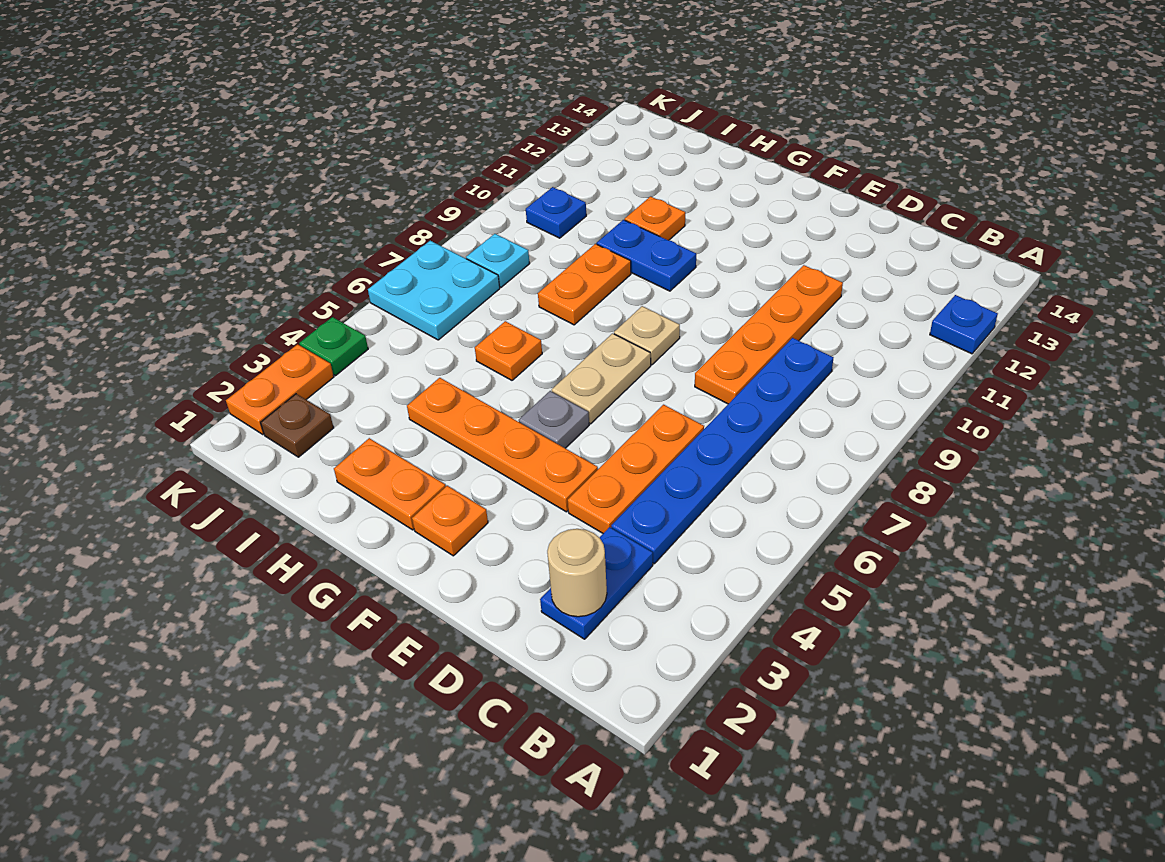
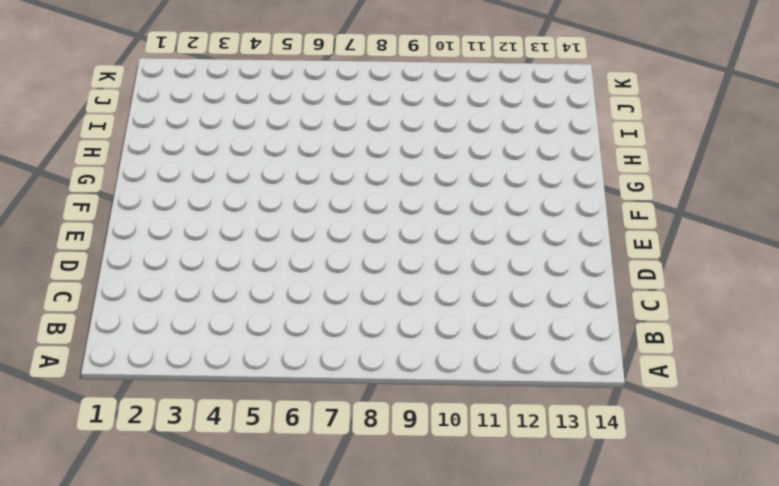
none -> blue plate A12 level 1
none -> blue plate C2:C3 level 1
none -> blue plate C4:C9 level 1

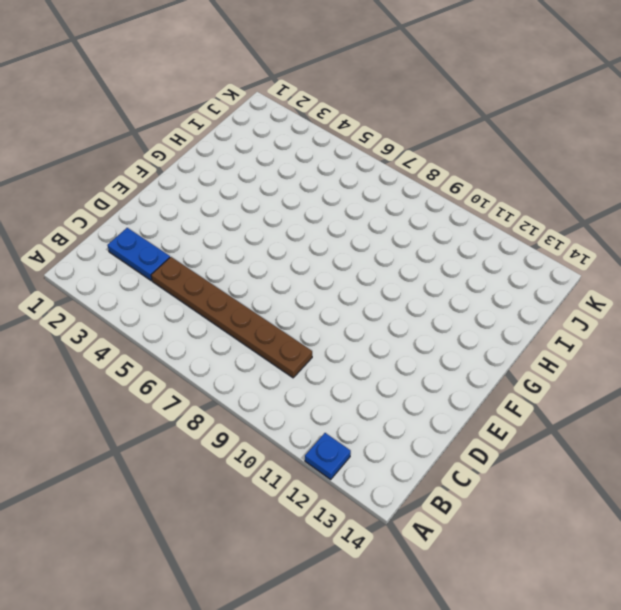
brown plate C4:C9 level 1 -> blue plate C4:C9 level 1
none -> orange plate D4:D6 level 1
none -> orange plate D8:D11 level 1
none -> orange plate E4:H4 level 1

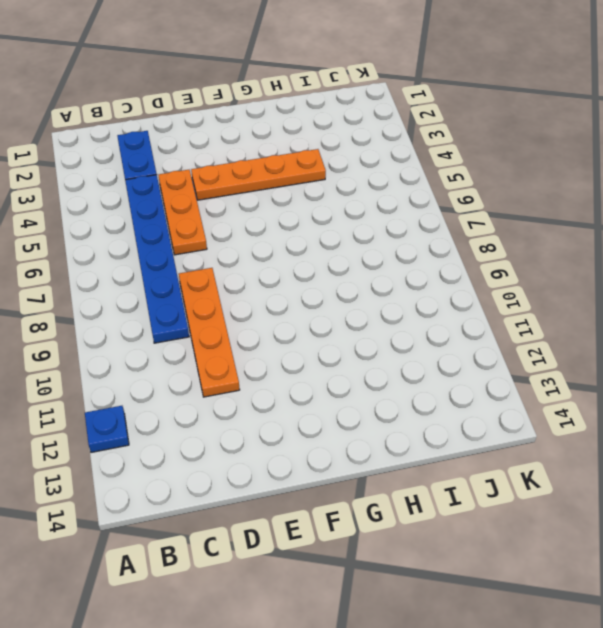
none -> orange plate F2 level 1
none -> grey plate F5 level 1
none -> tan plate F6:F7 level 1

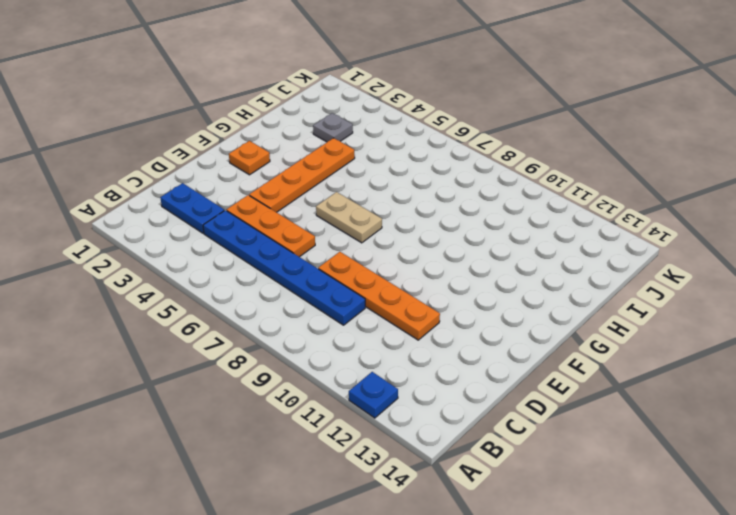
grey plate I3 level 1 -> grey plate F5 level 1
none -> tan plate F8 level 1
none -> orange plate G2:H2 level 1
none -> blue plate G10:H10 level 1

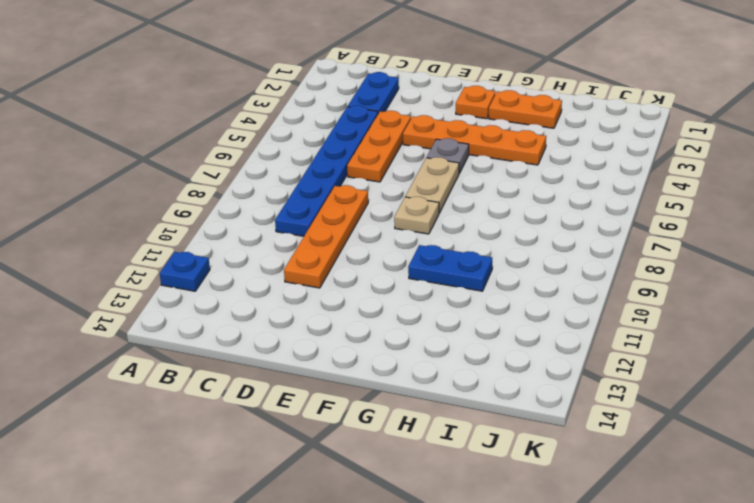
none -> orange plate H6 level 1
none -> orange plate H8:H9 level 1
none -> orange plate H11 level 1

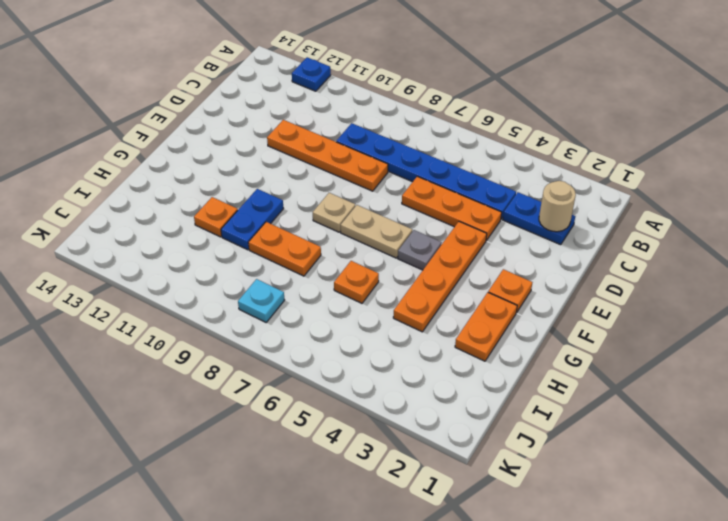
none -> brown plate J2 level 1
none -> cyan plate J6:K7 level 1
none -> blue plate J10 level 1

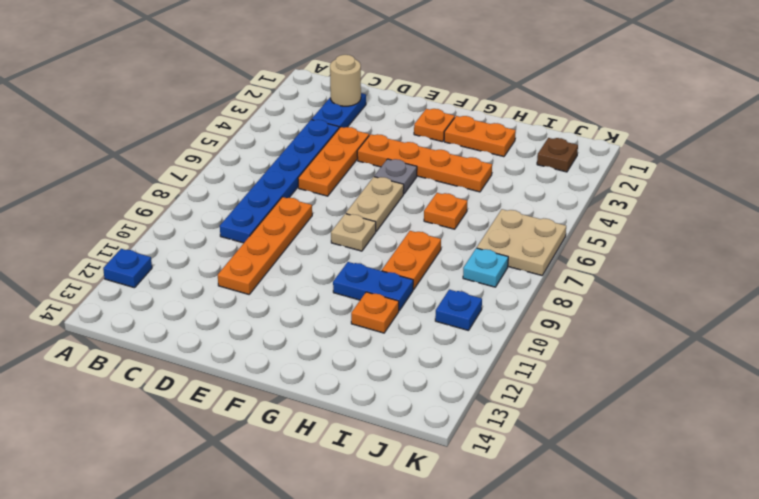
tan plate J6:K7 level 1 -> cyan plate J6:K7 level 1
none -> orange plate K2:K3 level 1
none -> green plate K4 level 1

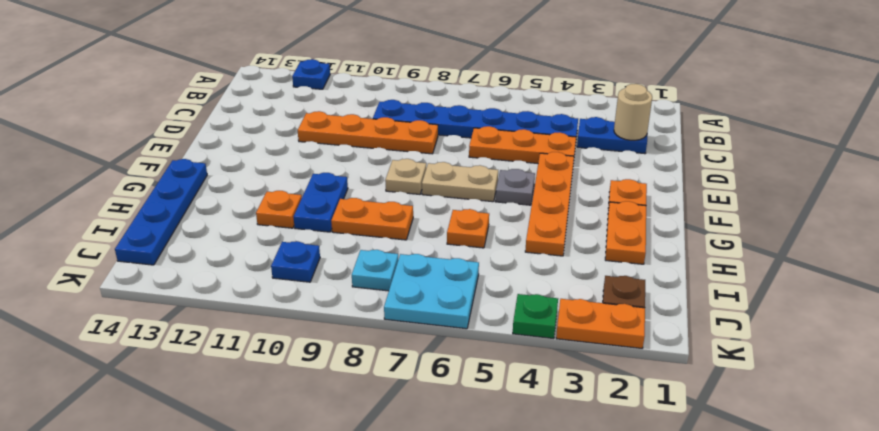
blue plate G14:J14 level 1 -> none

